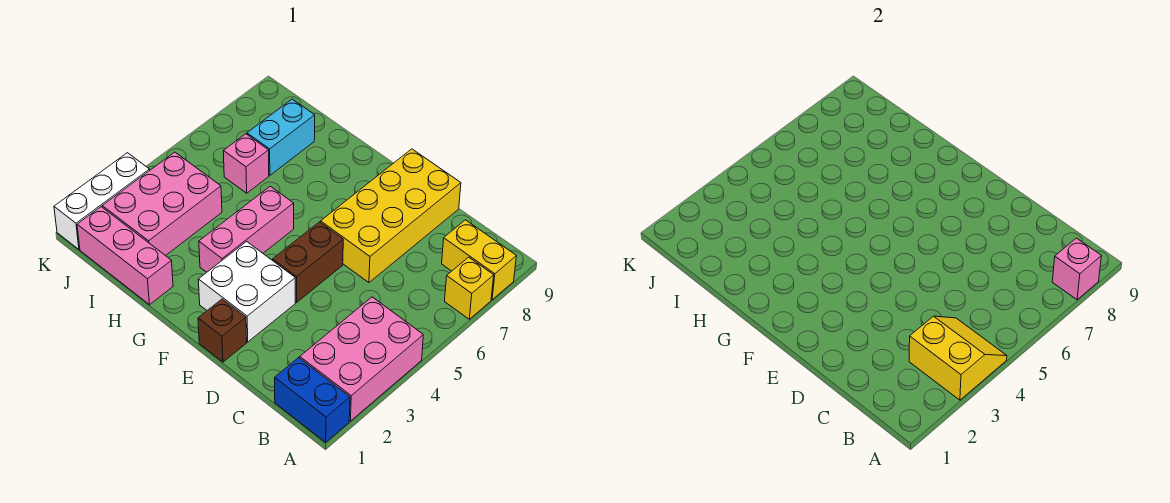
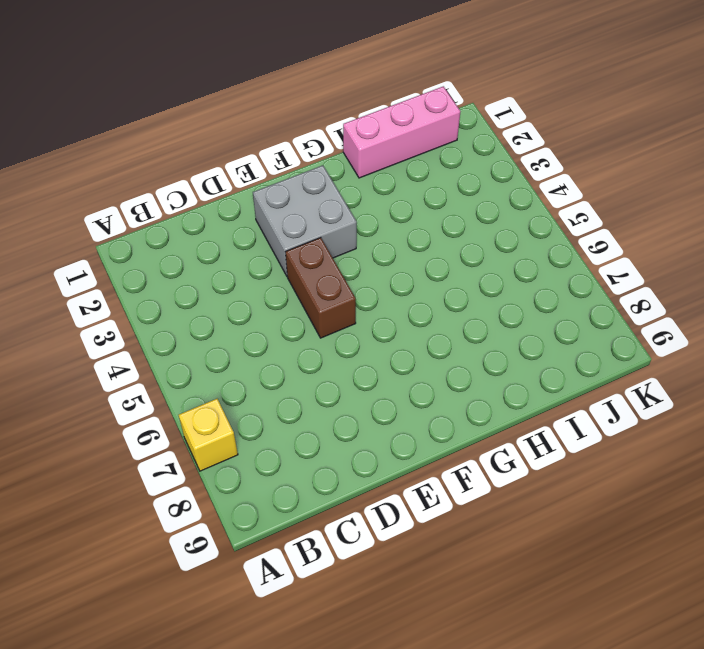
grey brick E2:F3 level 1 -> white brick E2:F3 level 1
none -> blue brick A1:B1 level 1
none -> pink brick A2:B4 level 1
none -> yellow brick A8:B8 level 1

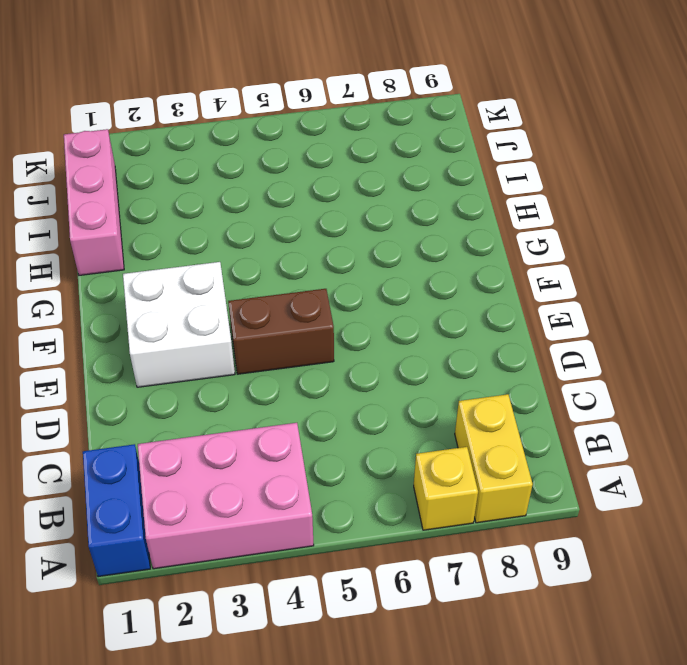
none -> yellow brick D6:E9 level 1
none -> brown brick E1 level 1
none -> pink brick G3:G5 level 1

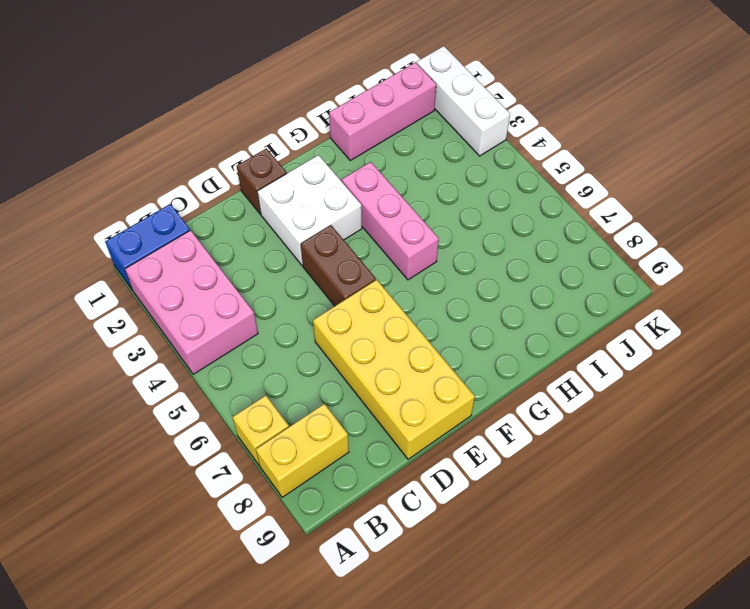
none -> pink brick I2:J4 level 1
none -> pink brick I6 level 1
none -> cyan brick I7:I8 level 1

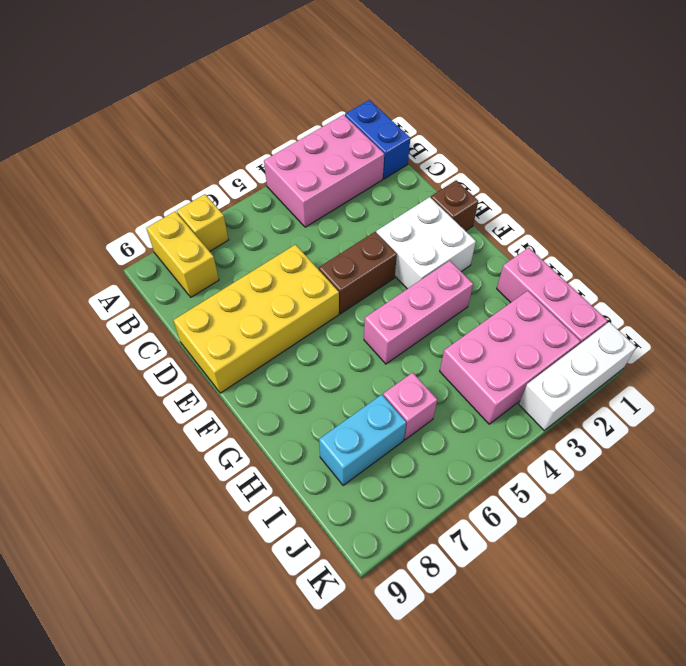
none -> yellow slope A3:B4 level 2 top 3
none -> pink brick A8 level 2

